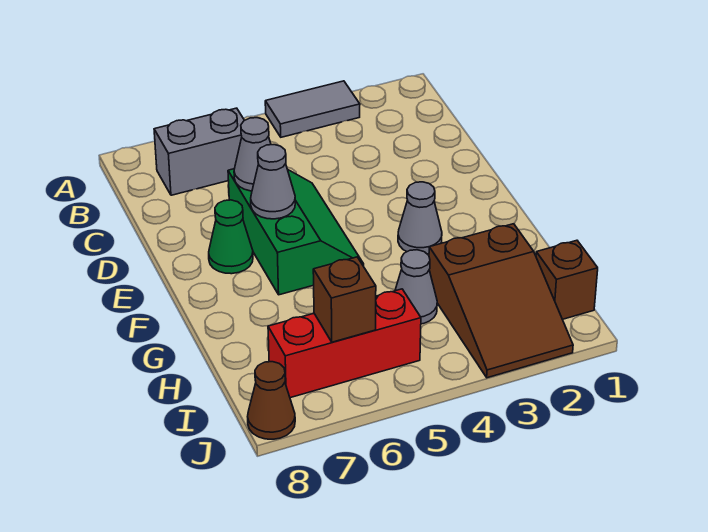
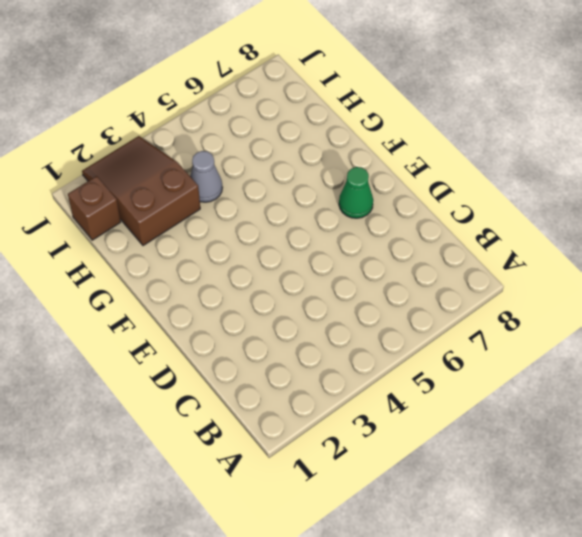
none -> grey tile A3:A4 level 1
none -> grey brick B6:B7 level 1
none -> green slope D5:F6 level 1 top 6

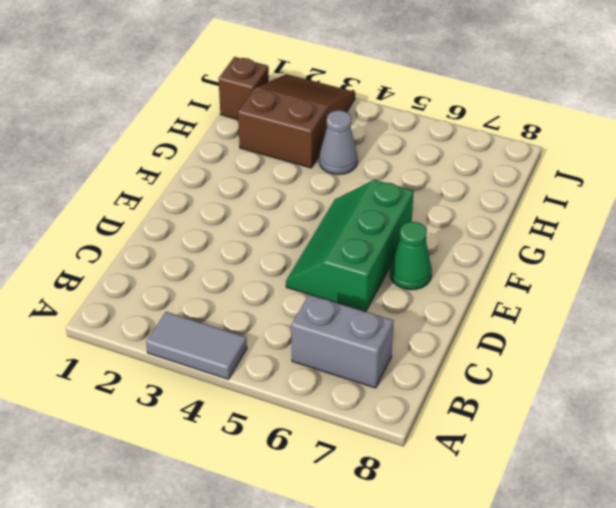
none -> grey cone F3 level 1
none -> red brick I5:I7 level 1
none -> brown cone J8 level 1

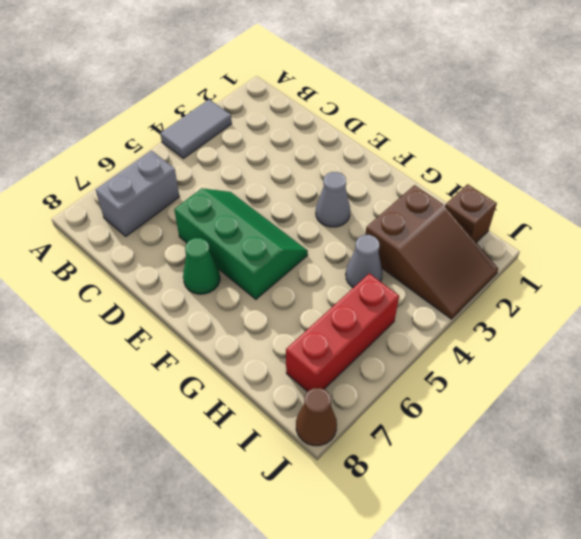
none -> grey cone D6 level 2
none -> grey cone E6 level 2
none -> brown brick I6 level 2

